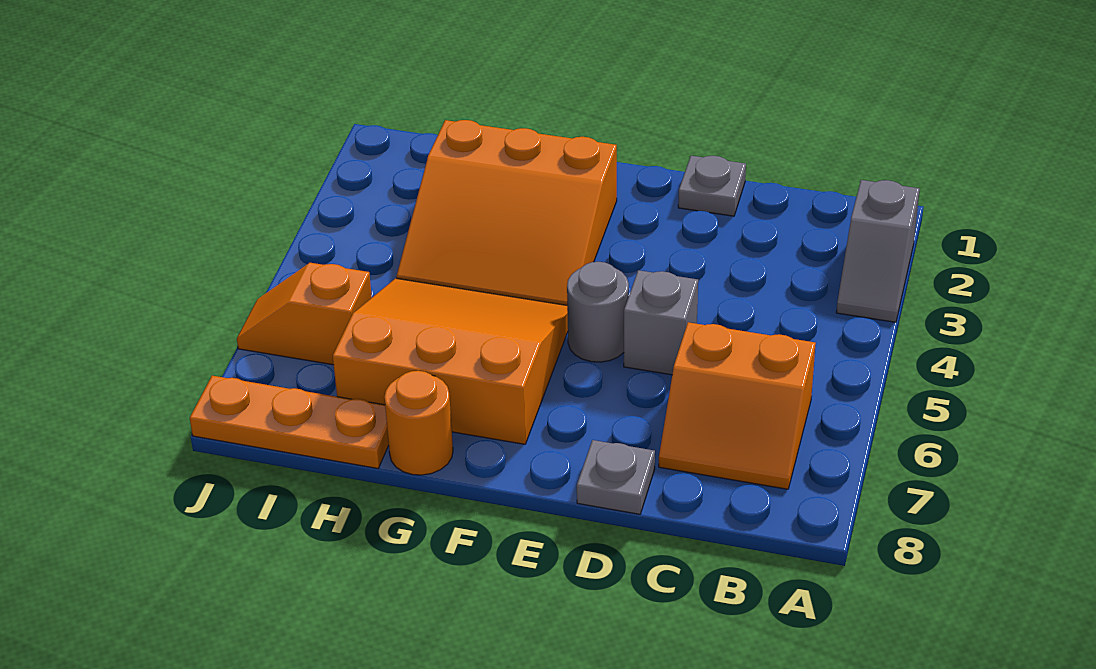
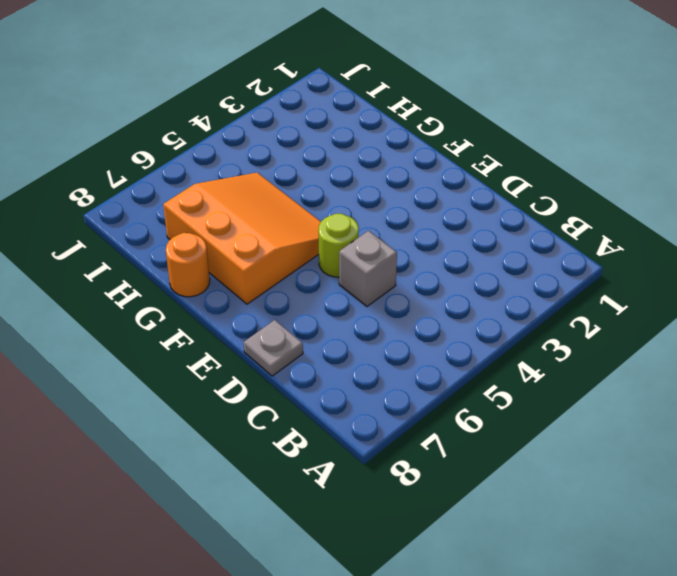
lime round brick E5 level 1 -> grey round brick E5 level 1
none -> grey slope A2:A3 level 1 top 2
none -> orange slope B6:C7 level 1 top 6

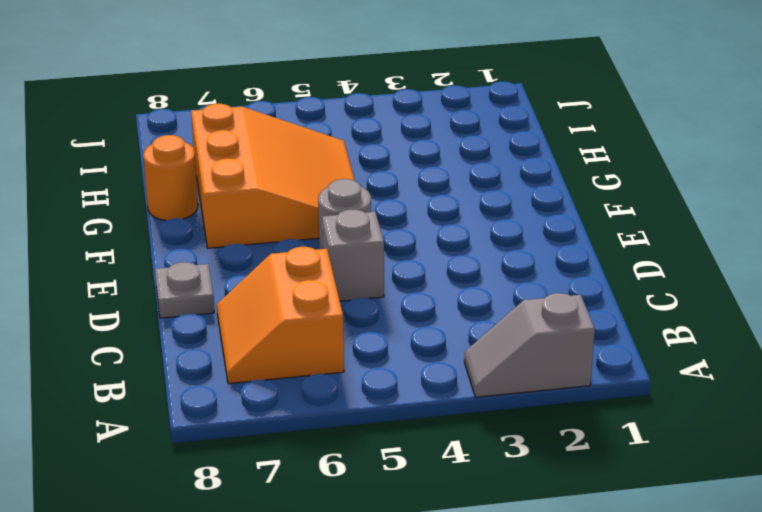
none -> grey plate D1 level 1
none -> orange slope F2:H4 level 1 top 2

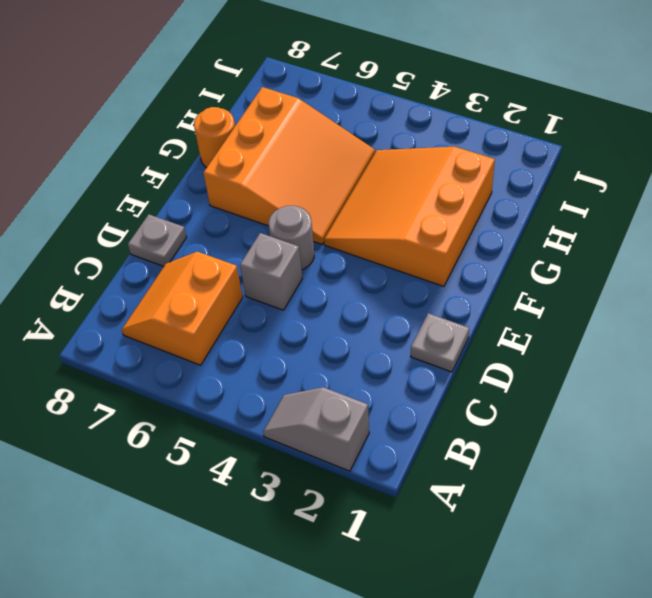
none -> orange plate H8:J8 level 1
none -> orange slope I6:J6 level 1 top I

